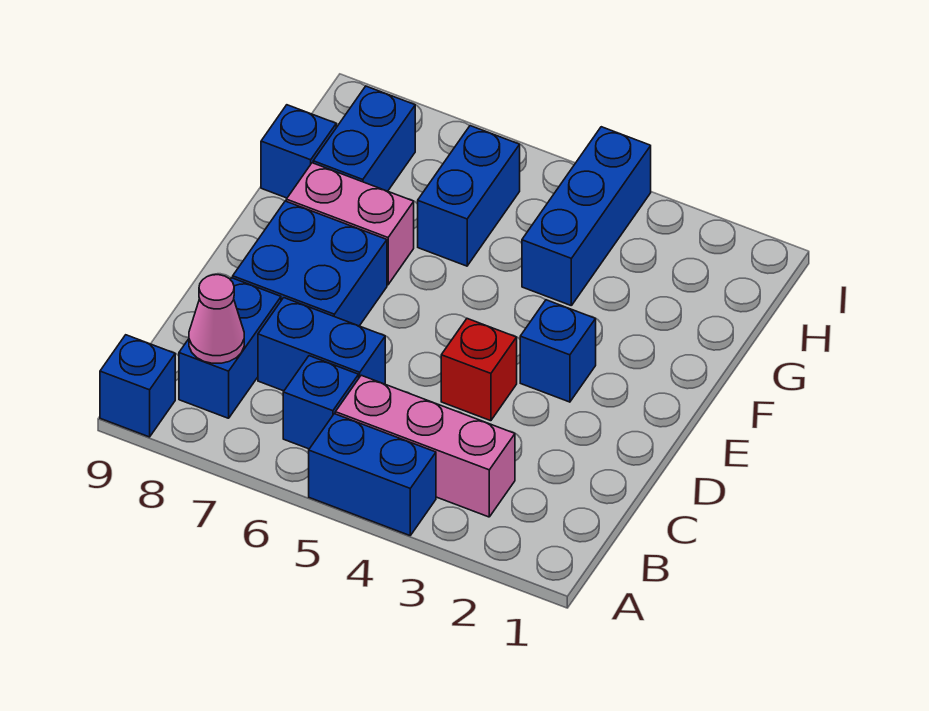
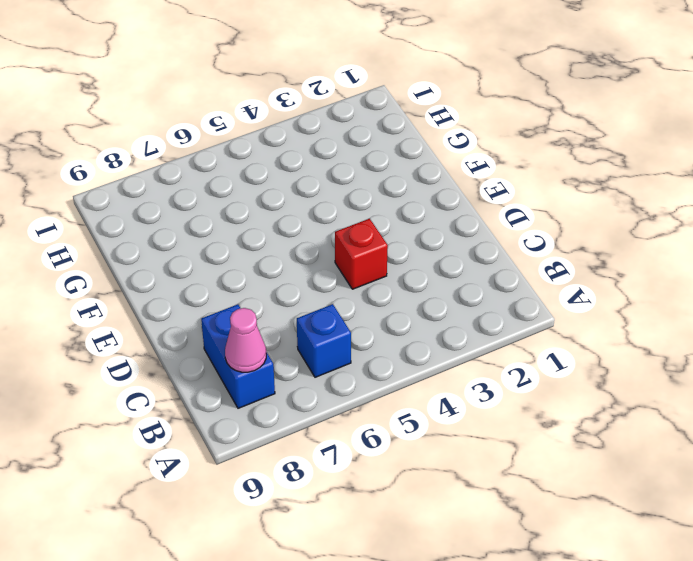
none -> blue brick A4:A5 level 1
none -> blue brick A9 level 1
none -> pink brick B3:B5 level 1

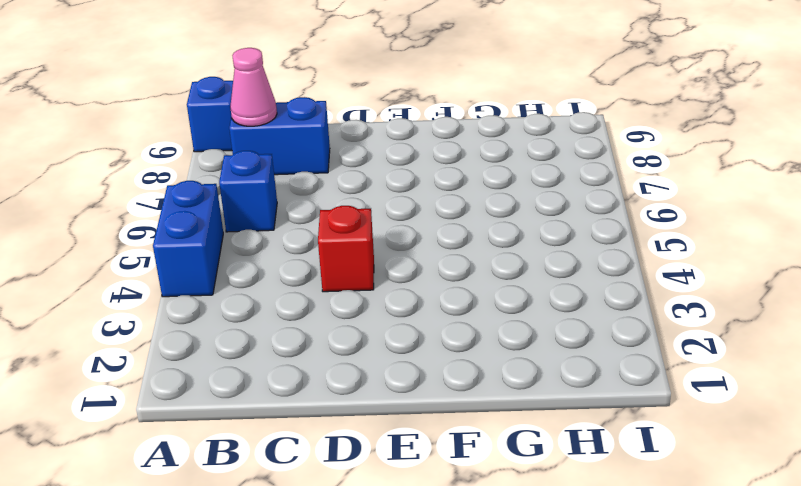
none -> pink brick B3:B5 level 1
none -> blue brick C6:C7 level 1
none -> blue brick D7:E8 level 1

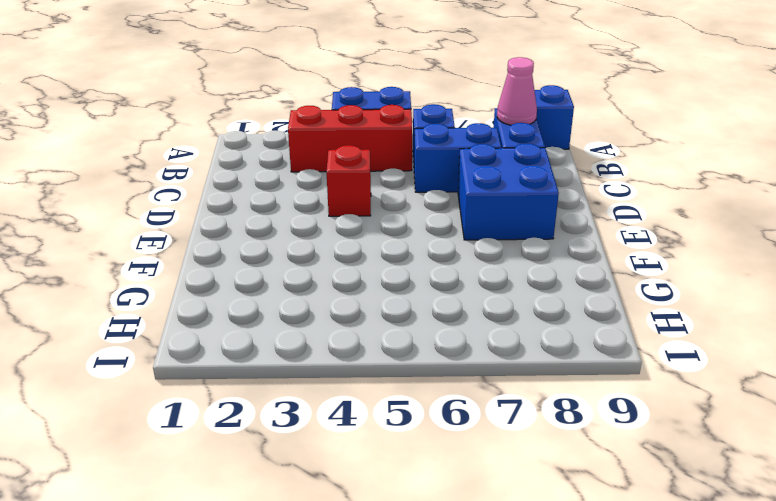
red brick B3:B5 level 1 -> pink brick B3:B5 level 1
none -> blue brick E3 level 1
none -> pink brick F7:F8 level 1
none -> blue brick G4:I4 level 1

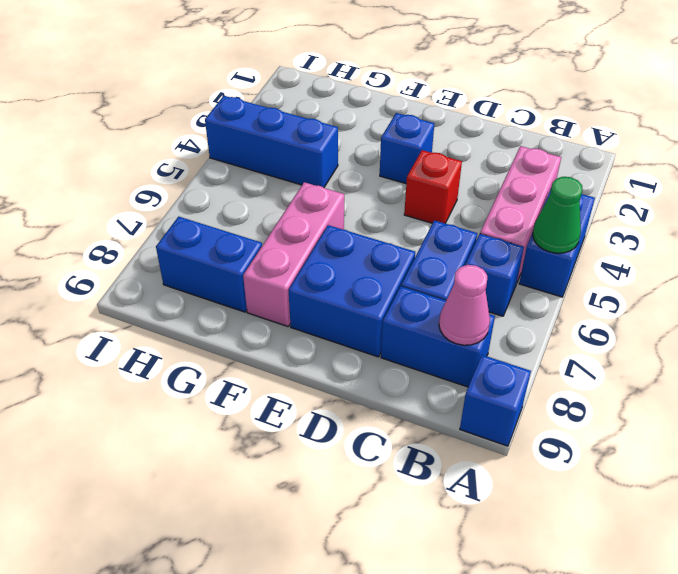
green cone A5 level 2 -> none
pink brick F6:F8 level 1 -> pink brick F7:F8 level 1
none -> blue brick G6:H6 level 1
none -> blue brick G9 level 1

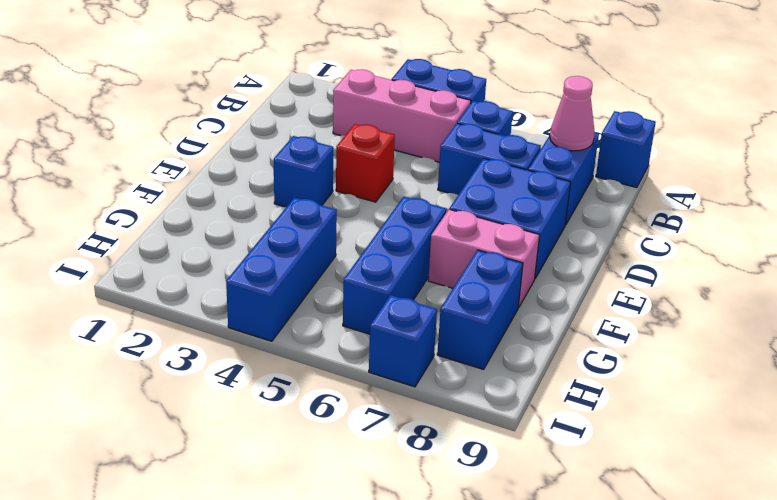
blue brick F6:H6 level 1 -> blue brick G6:H6 level 1
blue brick I7 level 1 -> blue brick G9 level 1

